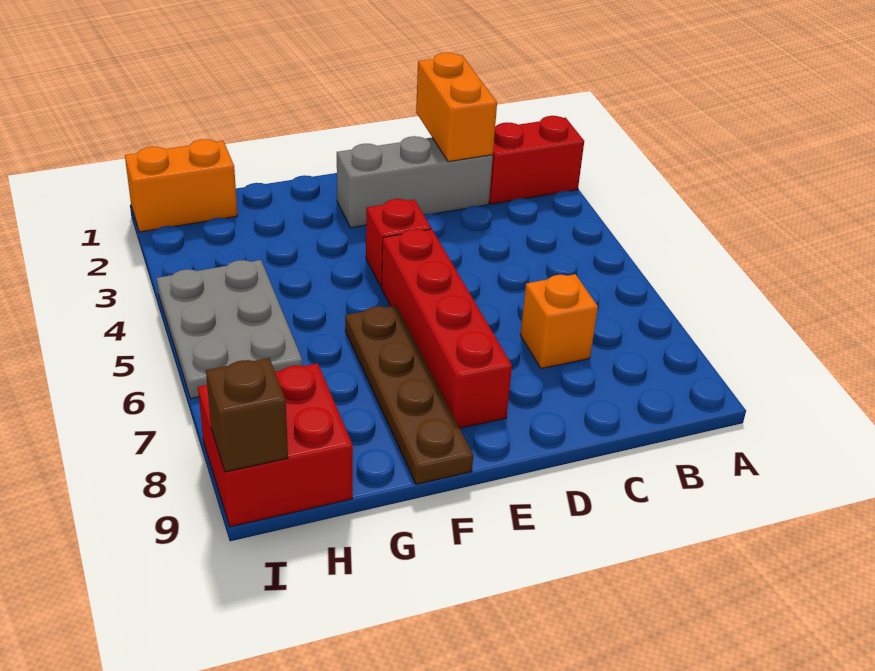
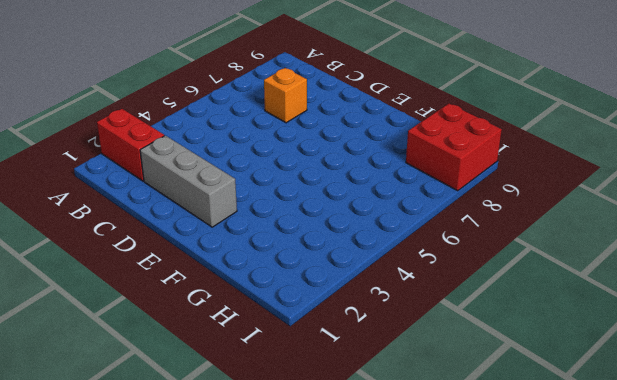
none -> red brick E4 level 1
none -> red brick E5:E8 level 1

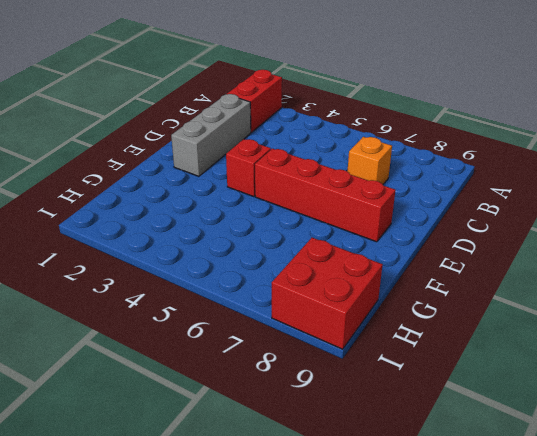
none -> brown plate F6:F9 level 1
none -> orange brick H1:I1 level 1

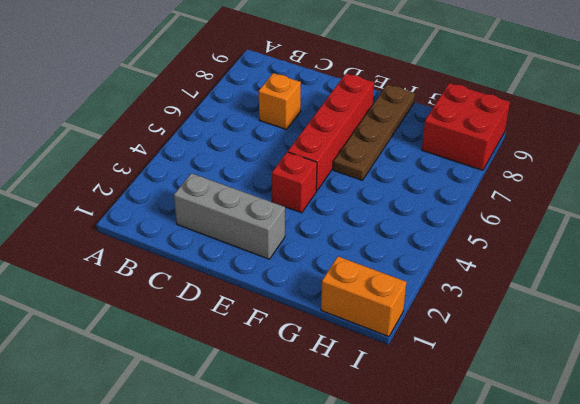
none -> red brick A2:B2 level 1
none -> grey plate H4:I6 level 1

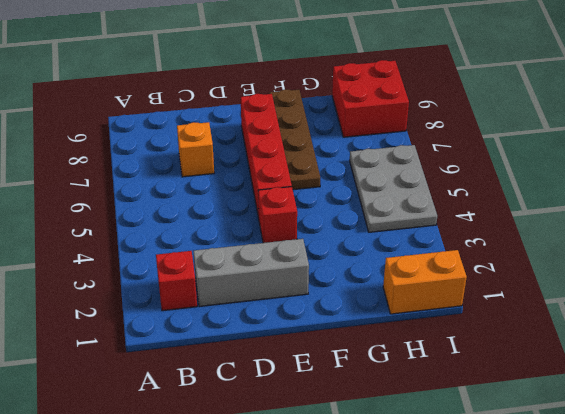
red brick B2 level 1 -> red brick A2:B2 level 1
none -> orange brick C1:C2 level 2
none -> brown brick I9 level 2

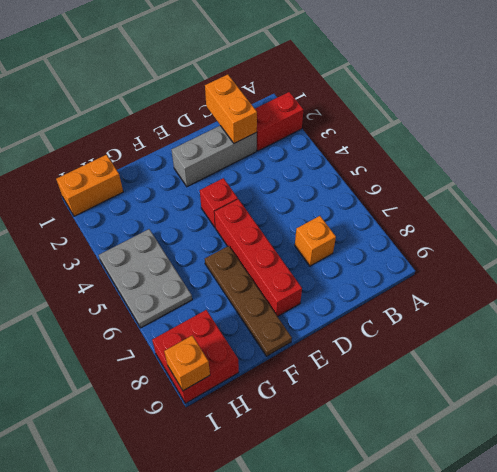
orange brick I9 level 2 -> brown brick I9 level 2

